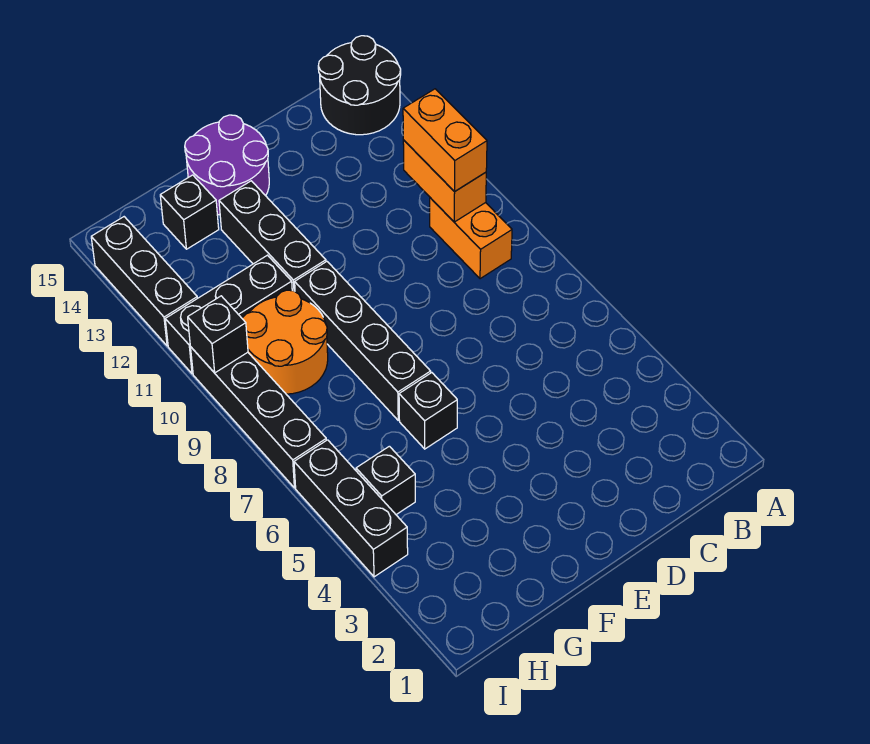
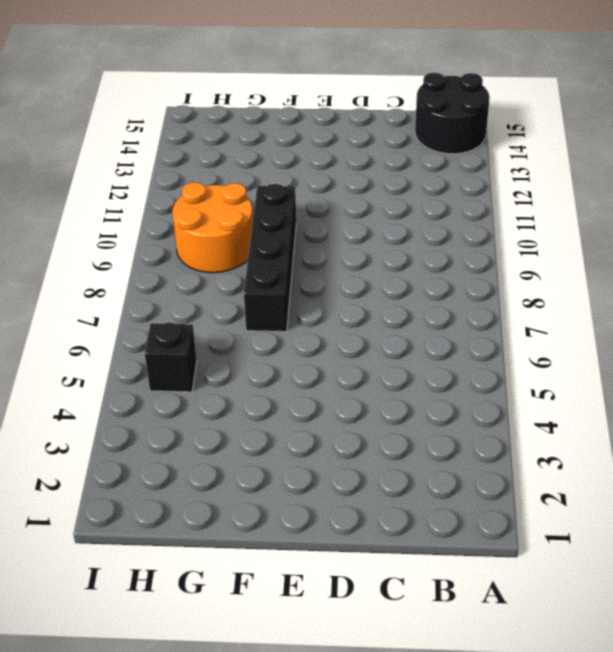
none -> orange brick B9:B10 level 1
none -> purple round brick E14:F15 level 1
none -> black brick F6 level 1

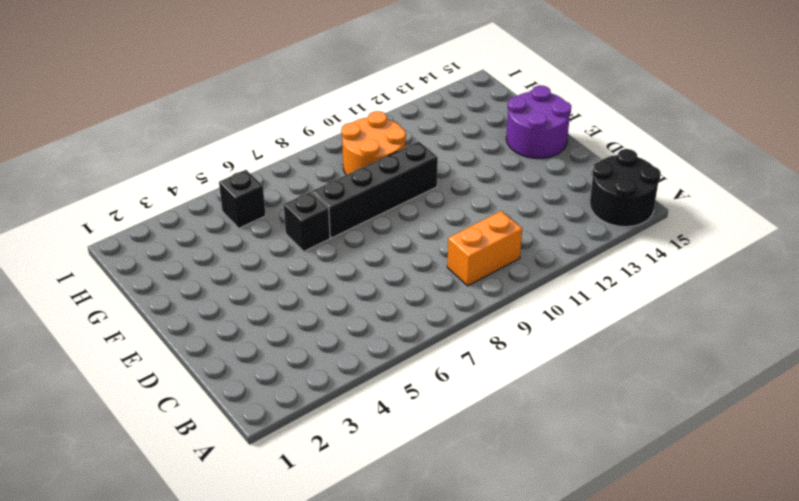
none -> black brick F11:F13 level 1
none -> black brick G11:I11 level 1
none -> black brick G14 level 1

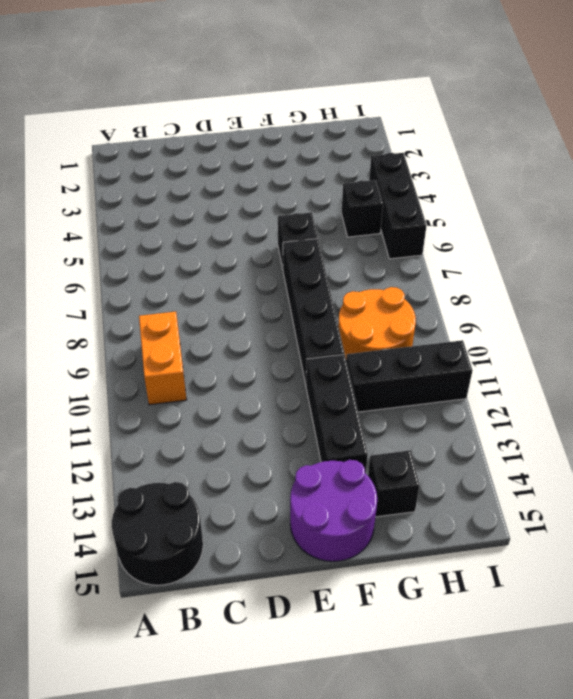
none -> black brick I7:I10 level 1
none -> black brick I12:I14 level 1
none -> orange brick B10:B11 level 2

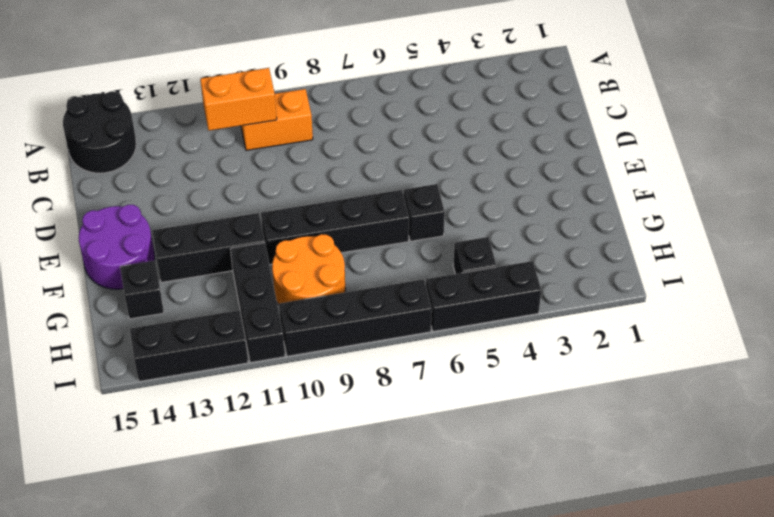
none -> black brick I10 level 2
none -> orange brick B10:B11 level 3

